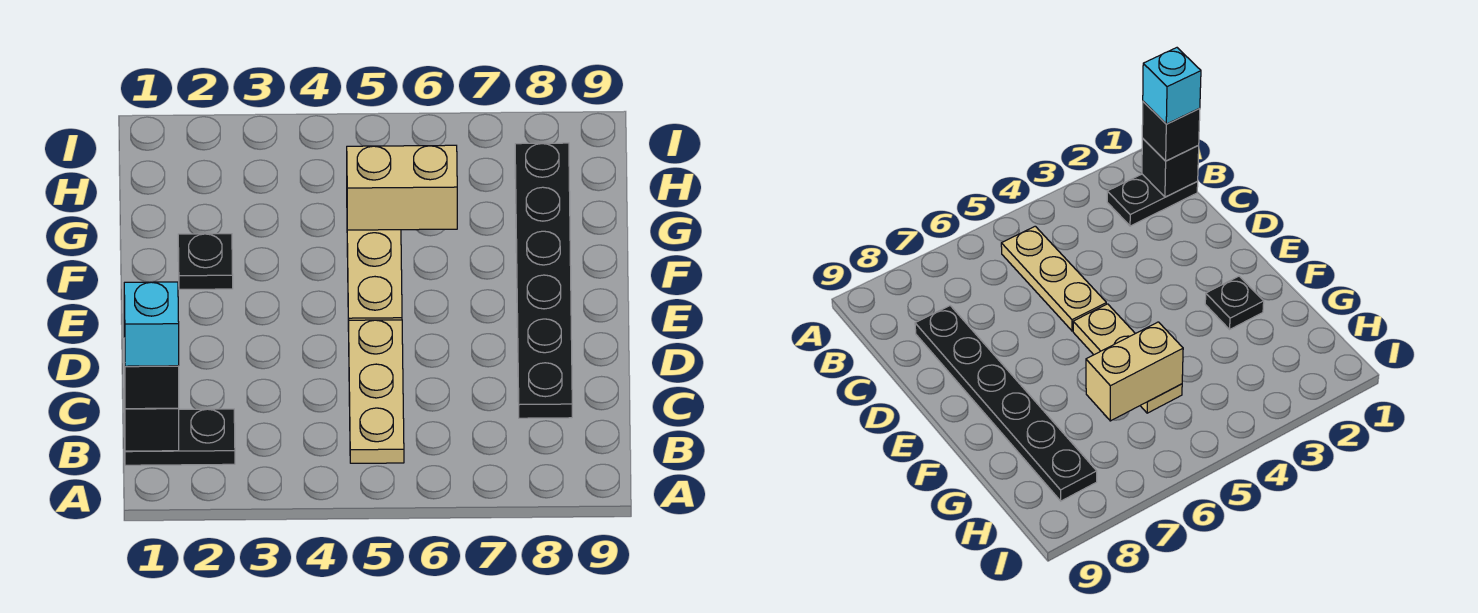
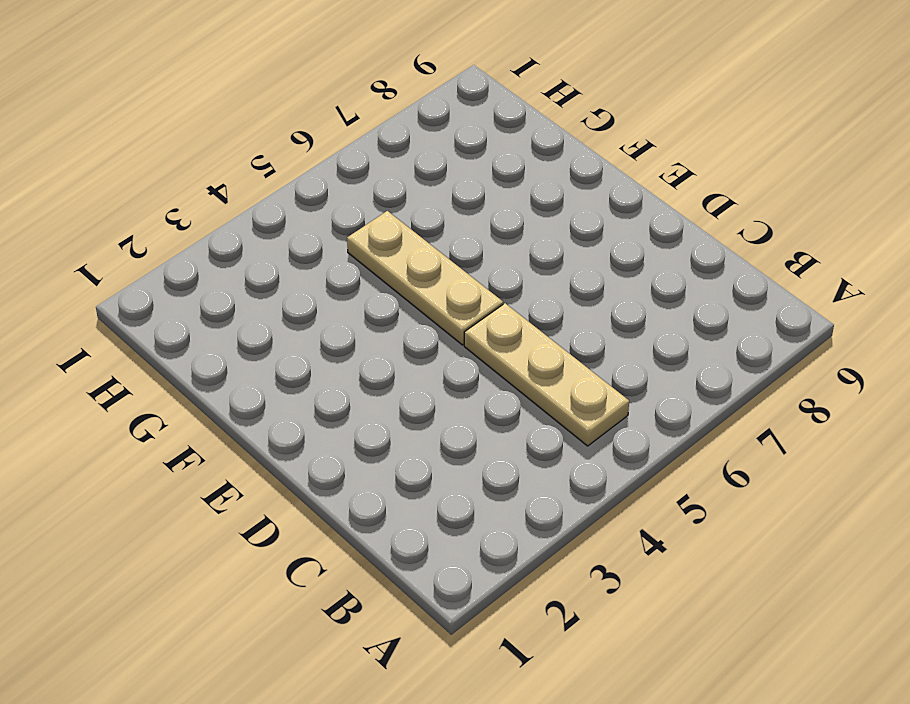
none -> black plate B1:B2 level 1
none -> black plate C8:H8 level 1

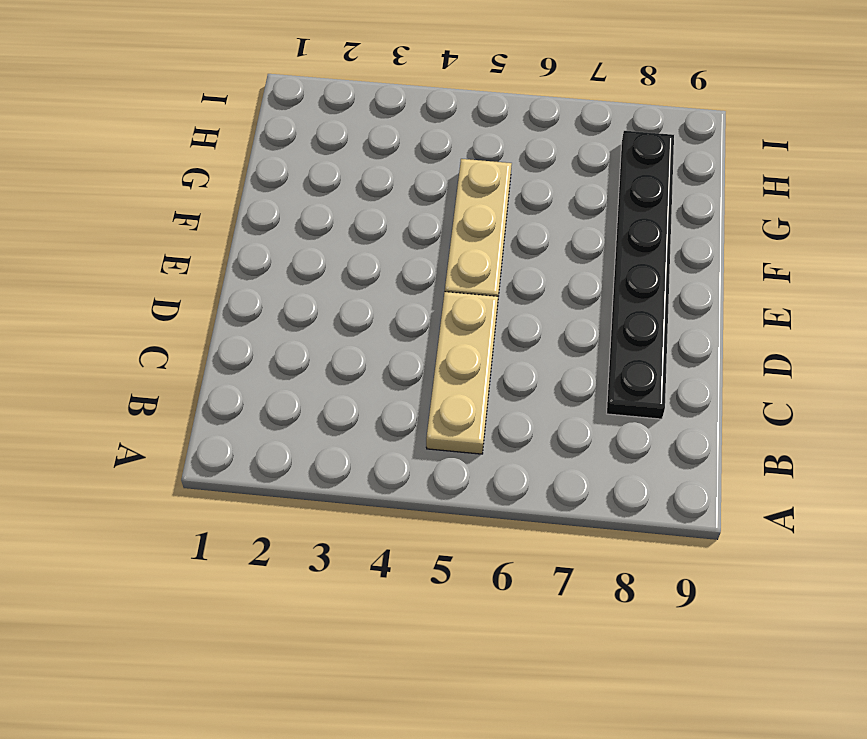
none -> black plate B1:B2 level 1
none -> black plate F2 level 1

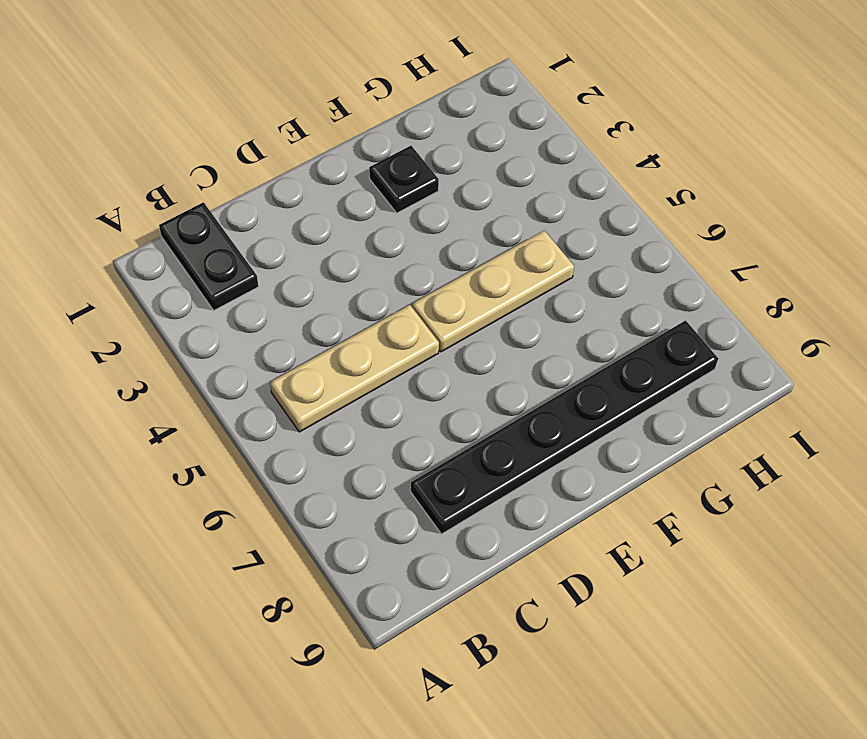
none -> black brick B1 level 2
none -> tan brick G5:G6 level 2

